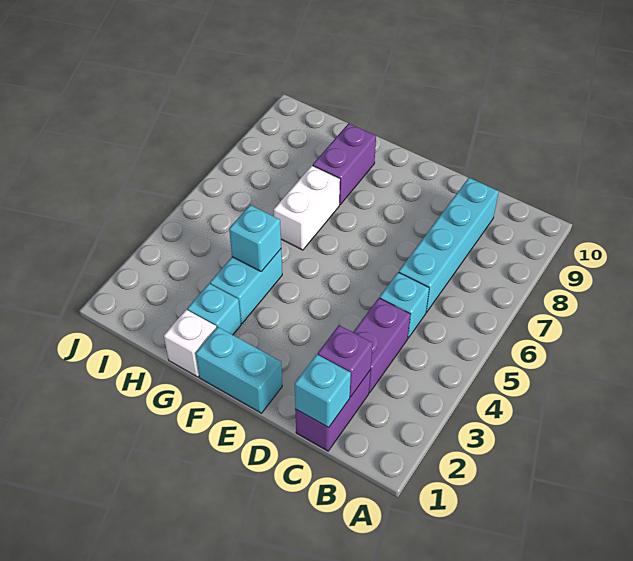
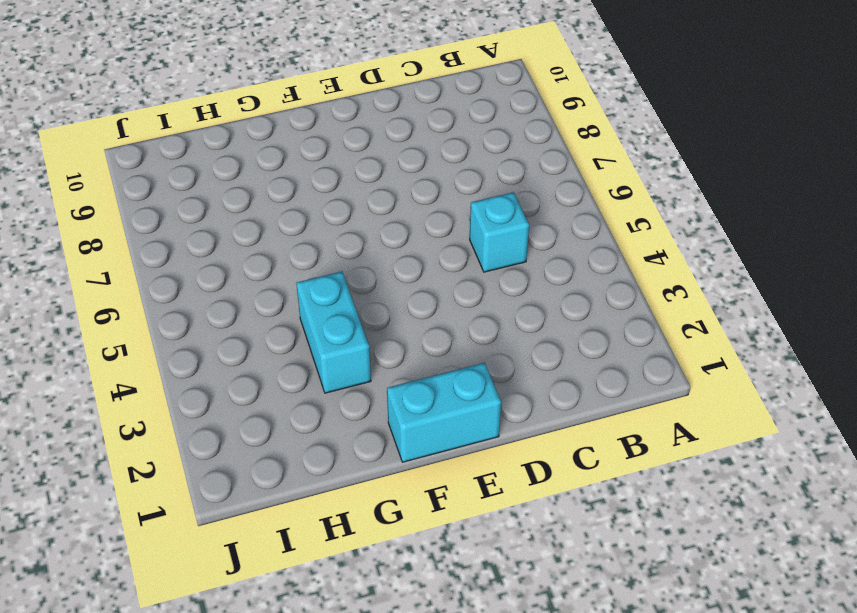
none -> purple brick C1:C2 level 1
none -> purple brick C3:C4 level 1
none -> cyan brick C6:C9 level 1

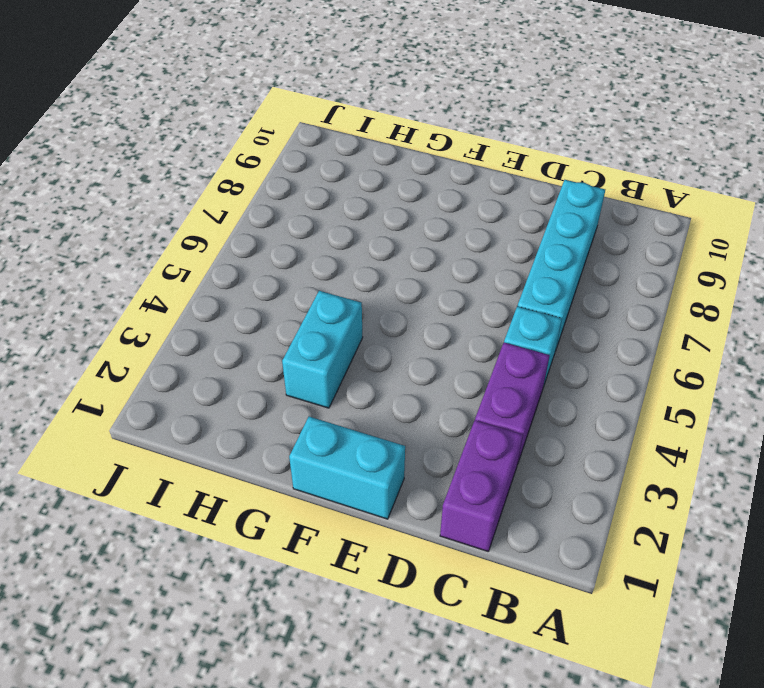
none -> white brick G1 level 1
none -> cyan brick G2 level 1
none -> white brick G6:G7 level 1

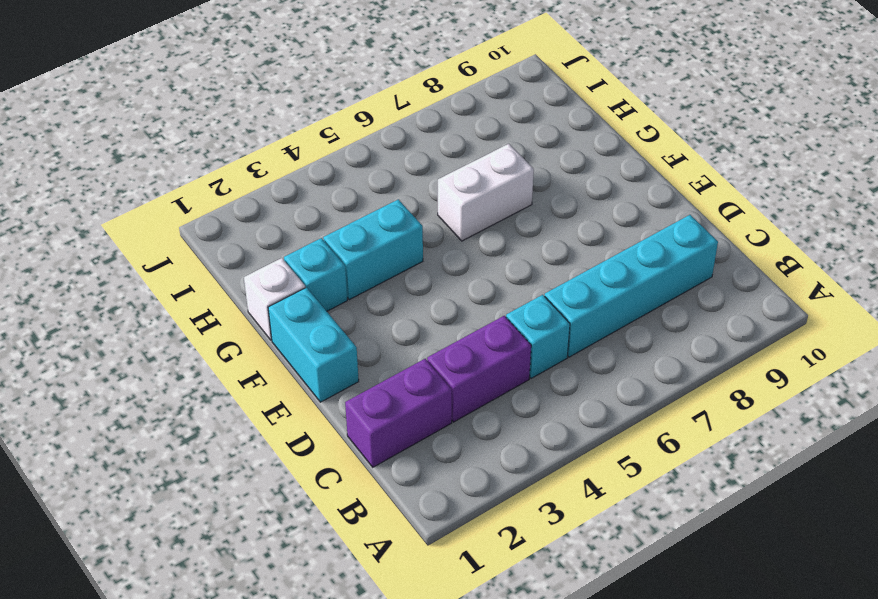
none -> purple brick G8:G9 level 1
none -> cyan brick C1 level 2
none -> purple brick C2 level 2

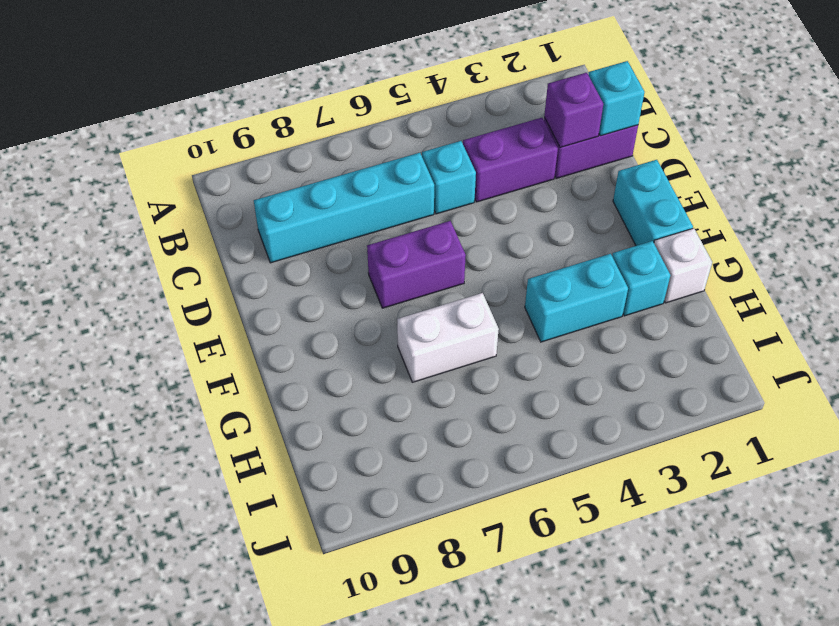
purple brick E6:E7 level 1 -> purple brick G8:G9 level 1
none -> cyan brick G4 level 2

